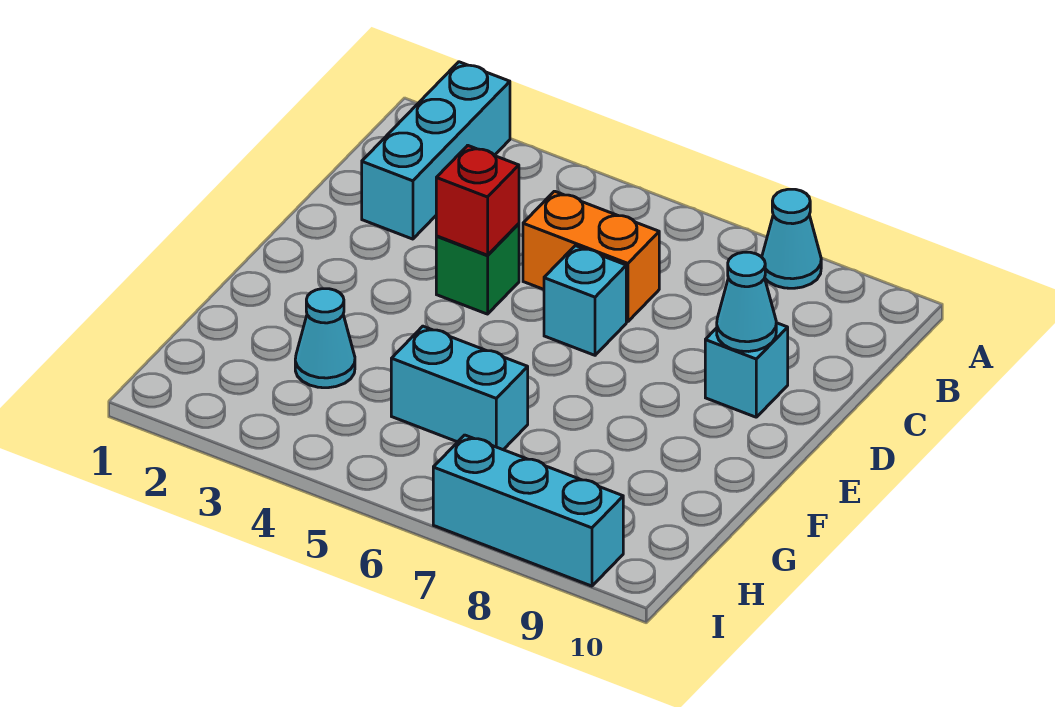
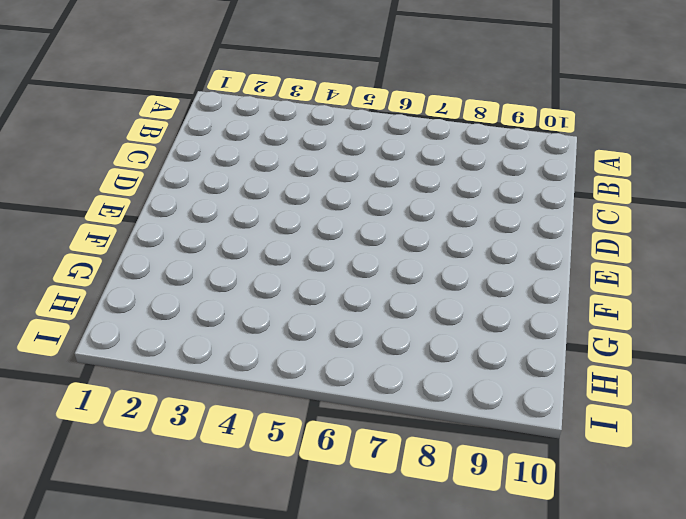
none -> cyan brick A2:C2 level 1
none -> cyan cone A8 level 1

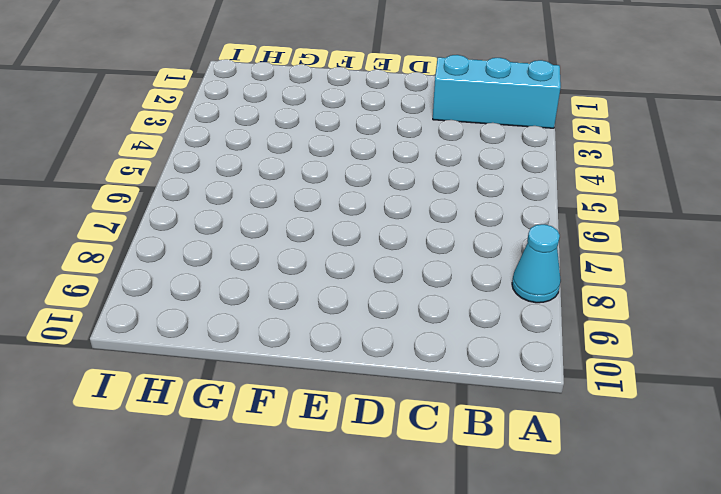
none -> orange brick C5:C6 level 1
none -> green brick D4 level 1

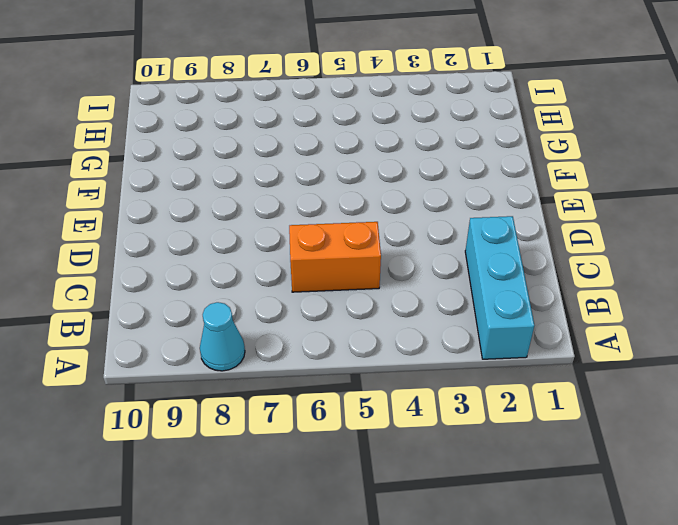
none -> green brick D4 level 1
none -> cyan brick D6 level 1

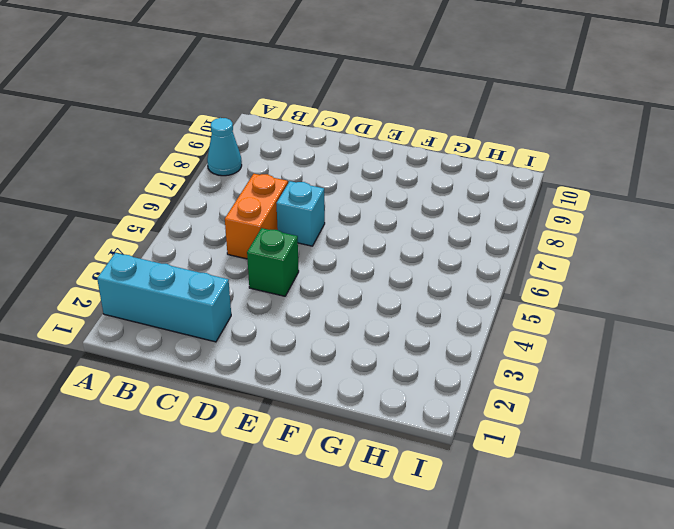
none -> cyan brick D9 level 1
none -> cyan cone G3 level 1

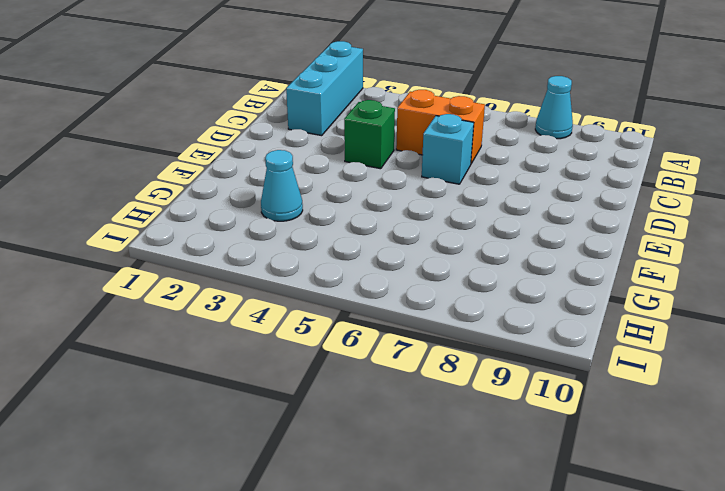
none -> cyan brick D9 level 1
none -> cyan brick G5:G6 level 1

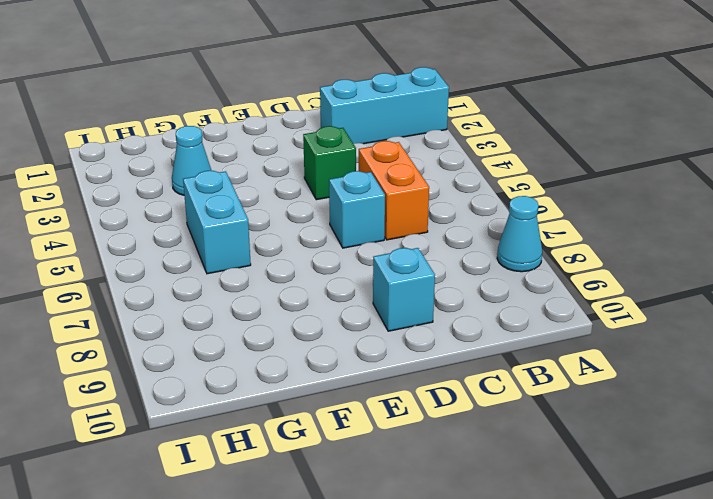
none -> cyan brick I7:I9 level 1
none -> red brick D4 level 2

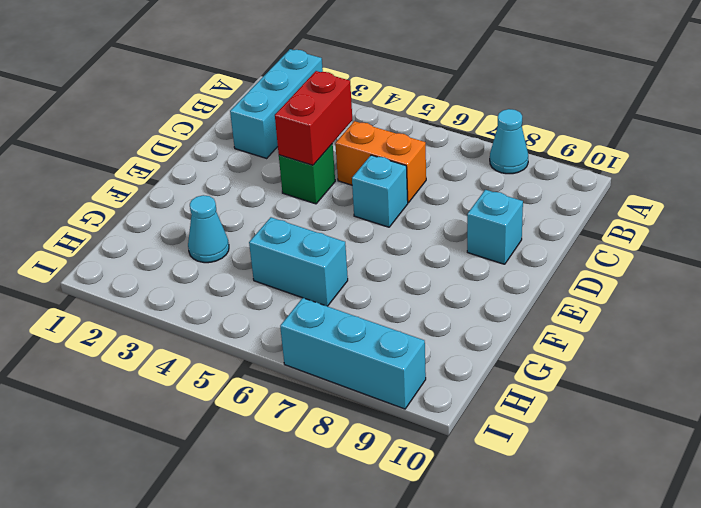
red brick C4:D4 level 2 -> red brick D4 level 2
none -> cyan cone D9 level 2

